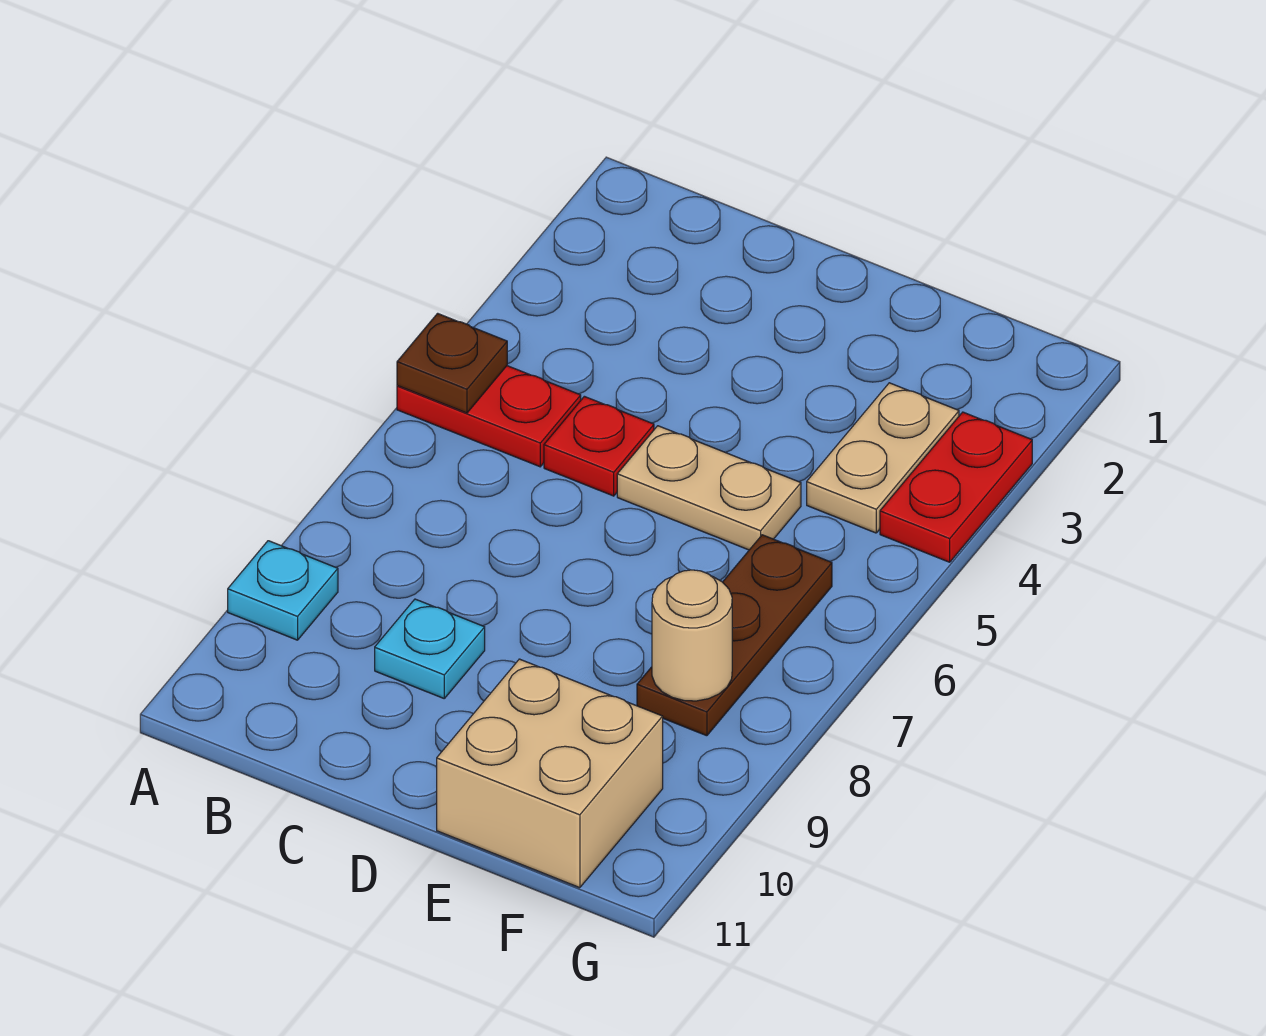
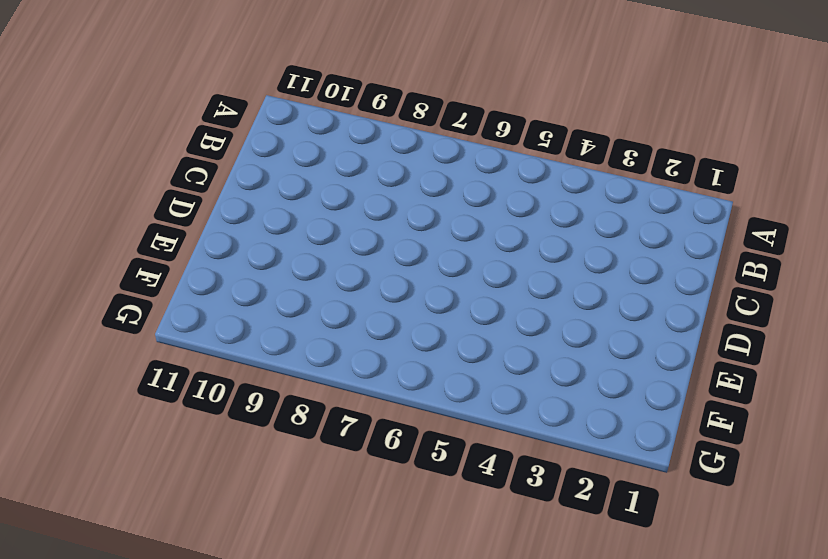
none -> red plate A5:B5 level 1
none -> cyan plate A9 level 1

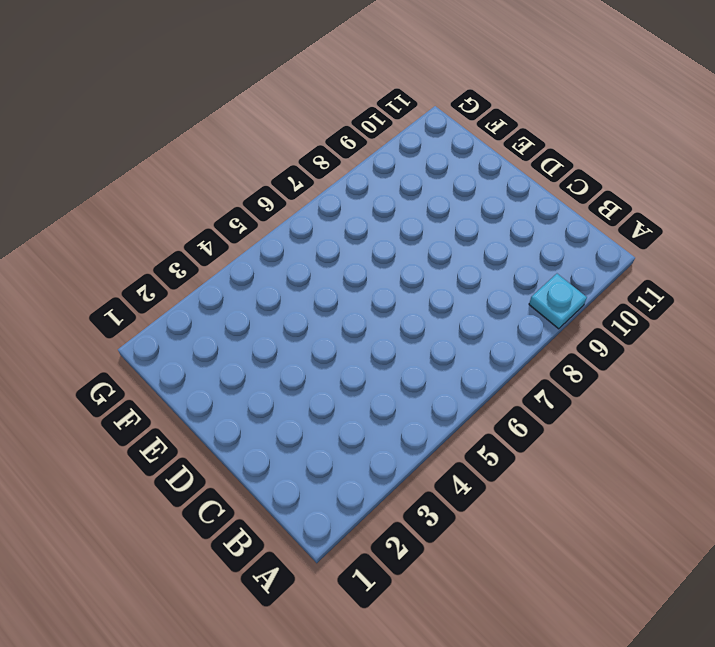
none -> red plate A5:B5 level 1
none -> red plate C5 level 1

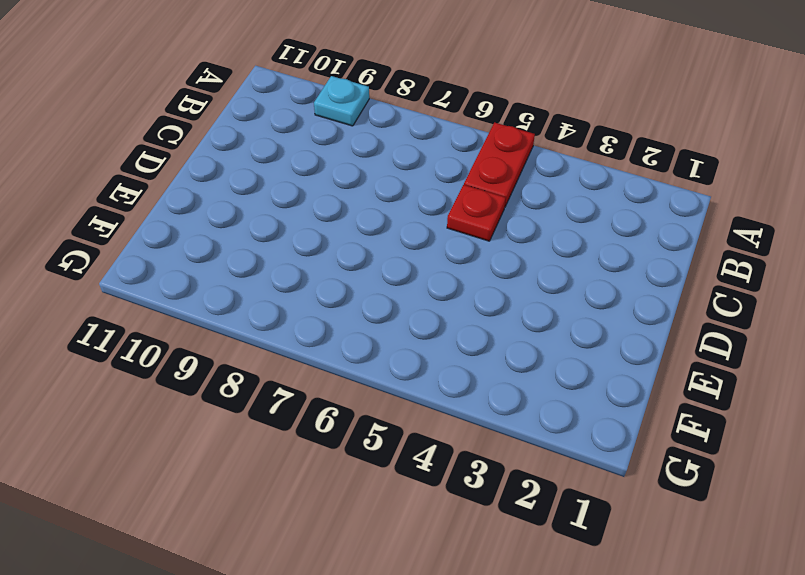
none -> cyan plate C9 level 1
none -> tan plate D5:E5 level 1

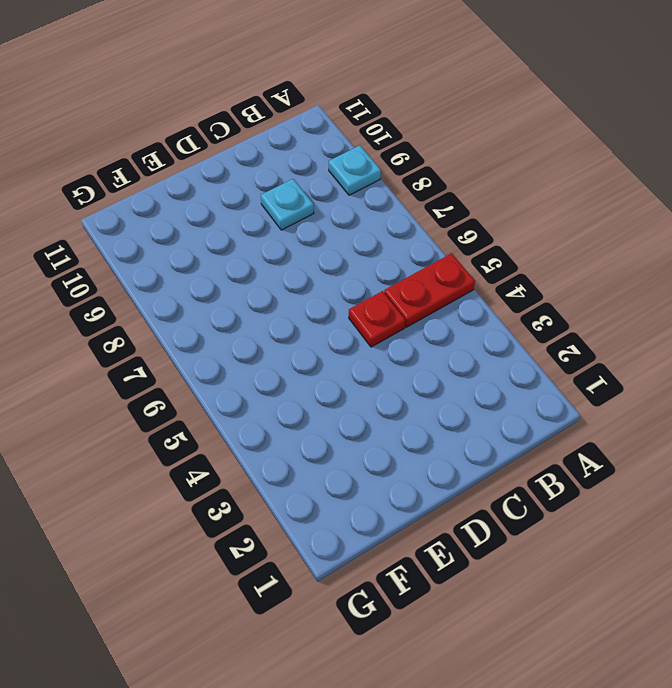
none -> tan plate D5:E5 level 1
none -> tan brick E10:F11 level 1

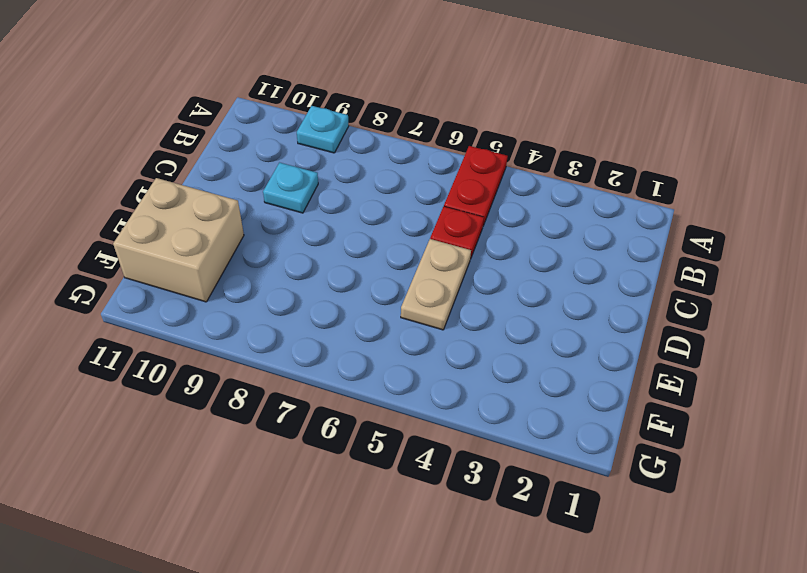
none -> tan plate F3:F4 level 1
none -> brown plate F6:F8 level 1

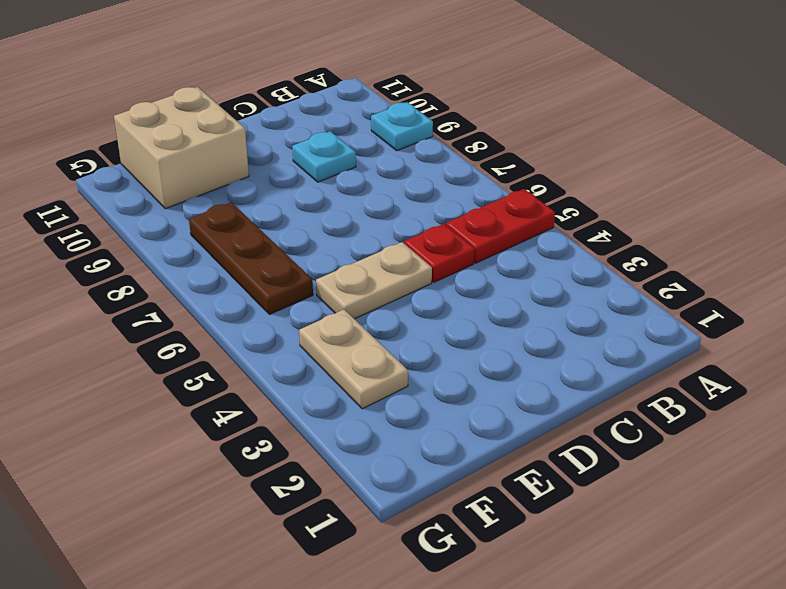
none -> red plate G3:G4 level 1
none -> brown plate A5 level 2

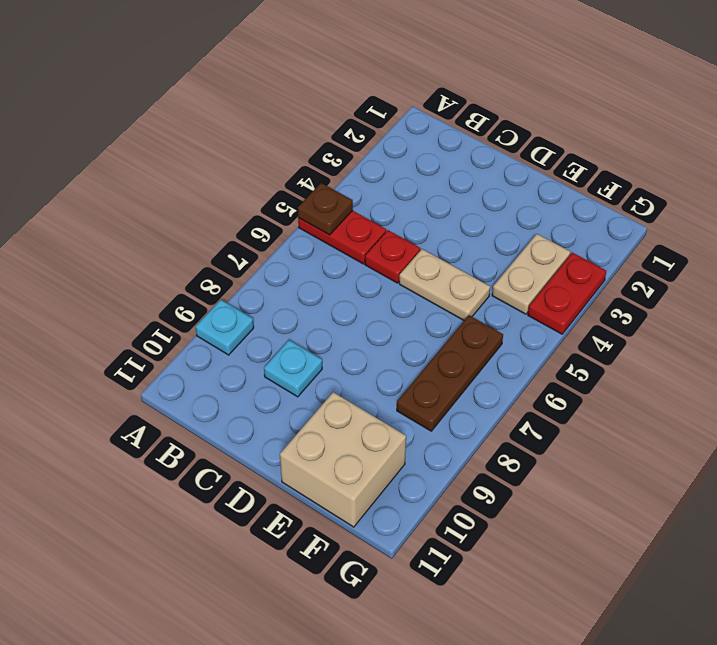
none -> tan round brick F8 level 2

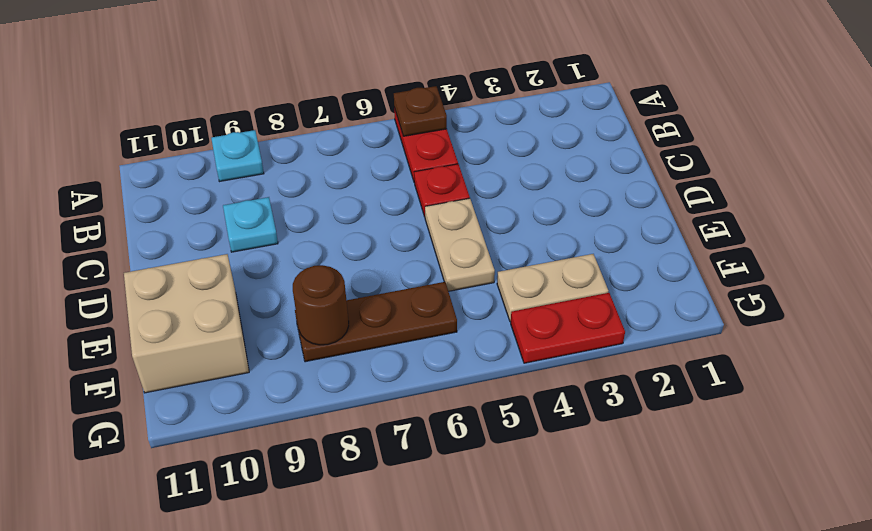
brown round brick F8 level 2 -> tan round brick F8 level 2

